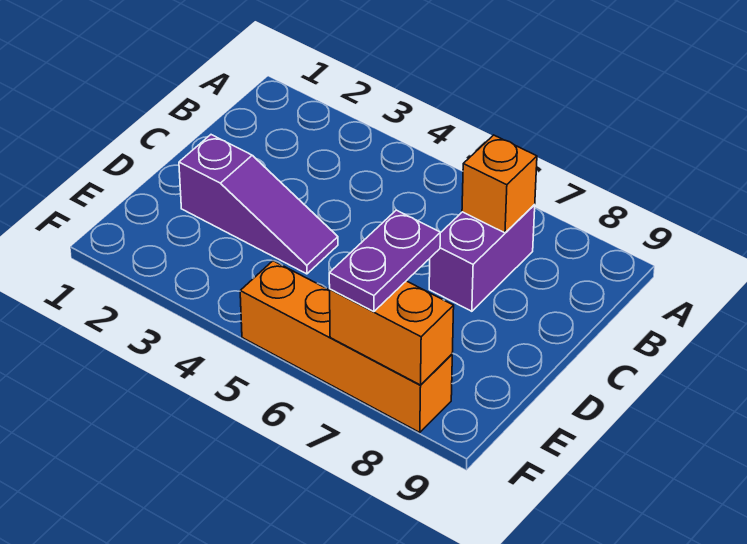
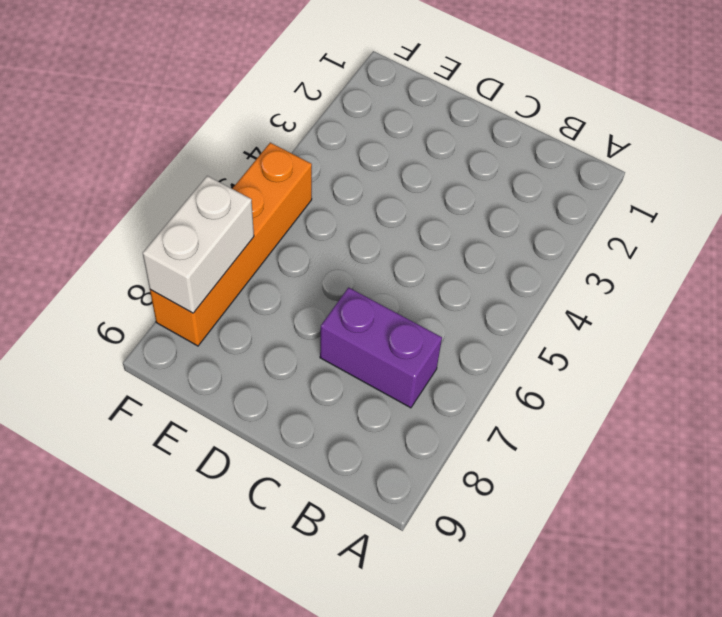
white brick F7:F8 level 2 -> orange brick F7:F8 level 2
none -> purple slope D2:D4 level 1 top 2
none -> orange brick B7 level 2

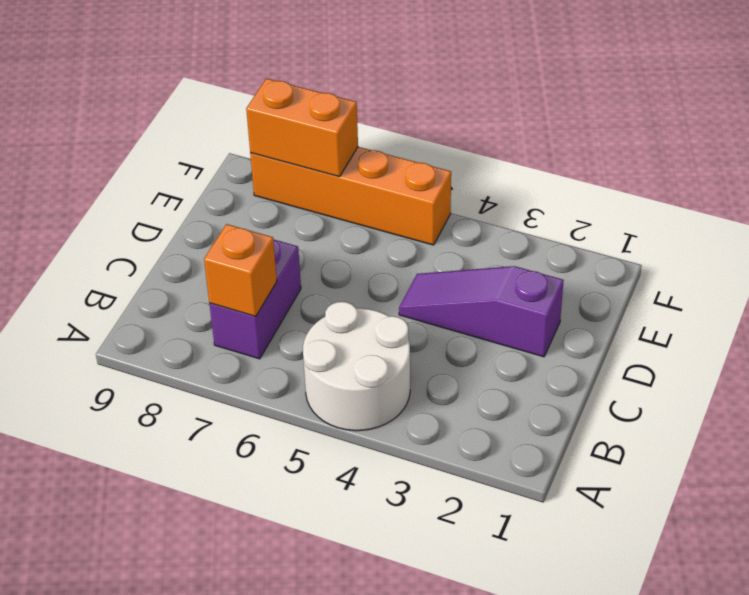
white round brick A4:B5 level 1 -> none
none -> purple plate E7:F7 level 3

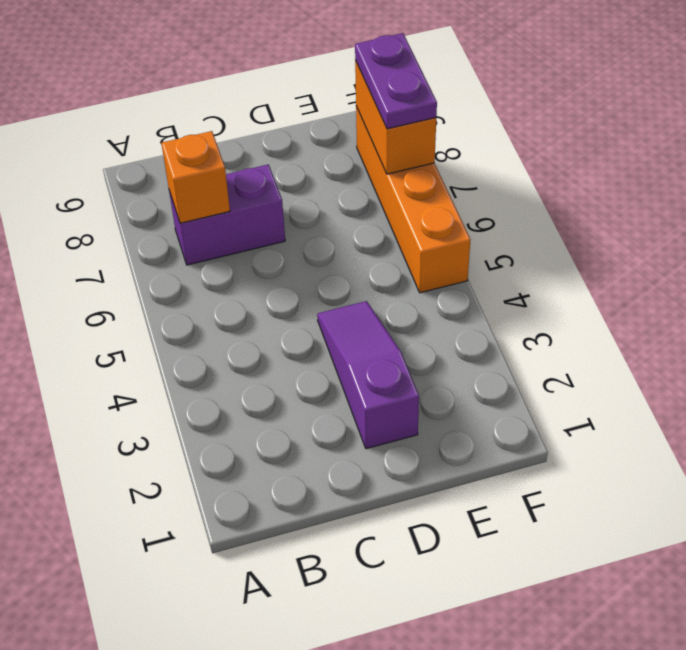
purple plate F7:F8 level 3 -> purple plate E7:F7 level 3

